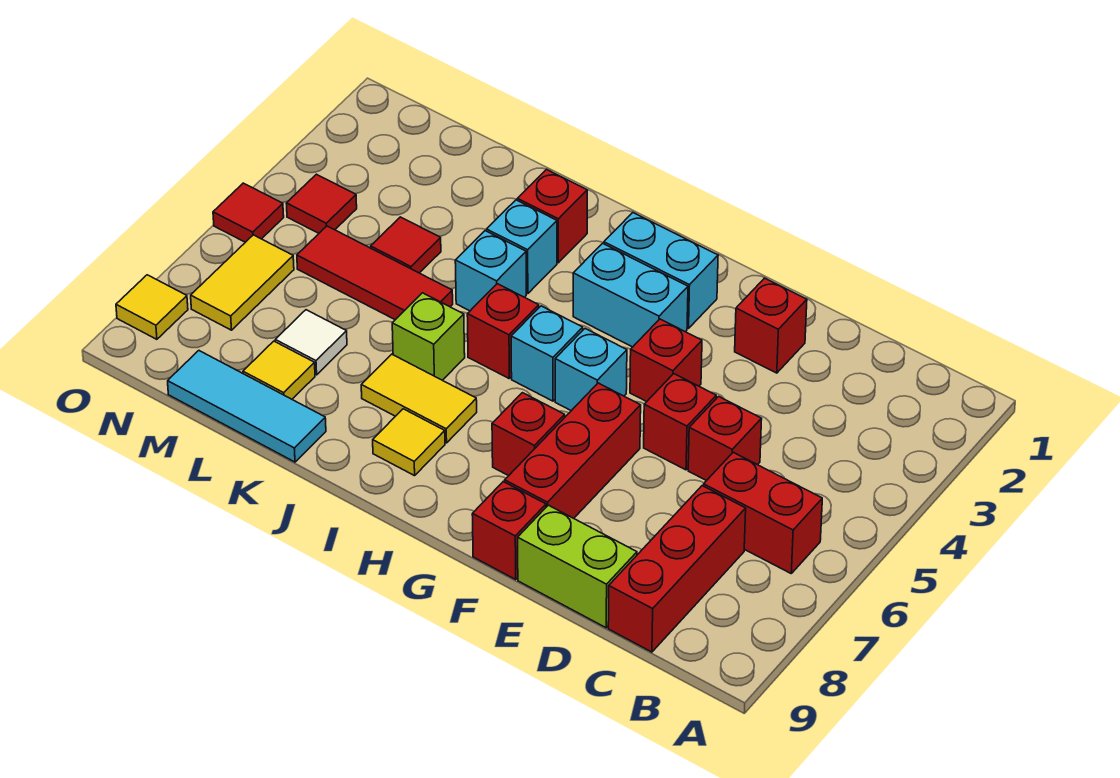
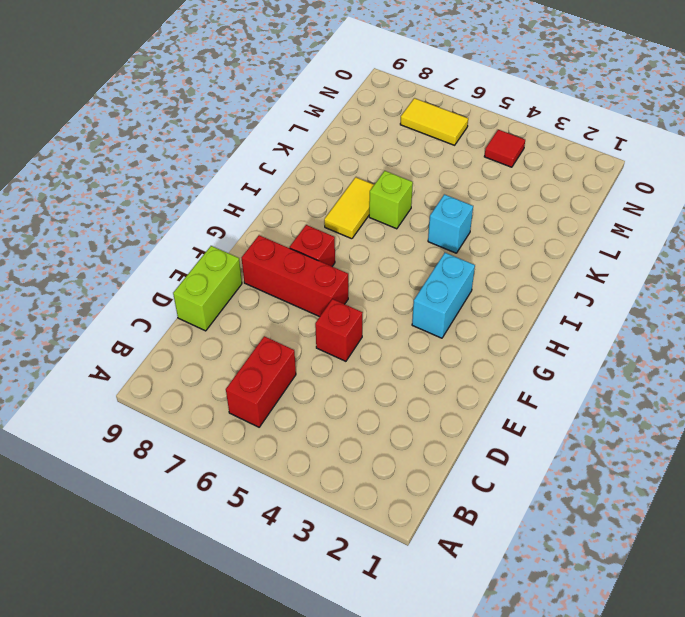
none -> red brick C7:C9 level 1
none -> red brick D5 level 1
none -> red brick E2 level 1
none -> red brick F4 level 1

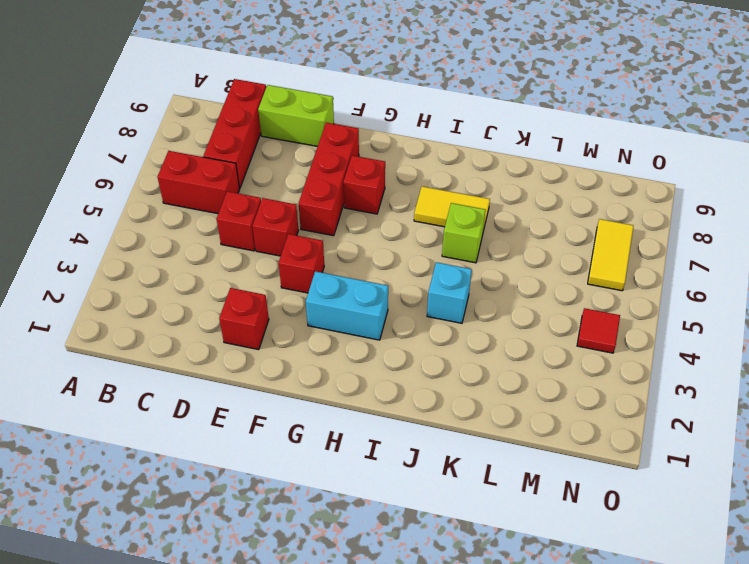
none -> red brick F9 level 1
none -> cyan brick G2:H2 level 1
none -> cyan brick G5 level 1
none -> cyan brick H5 level 1

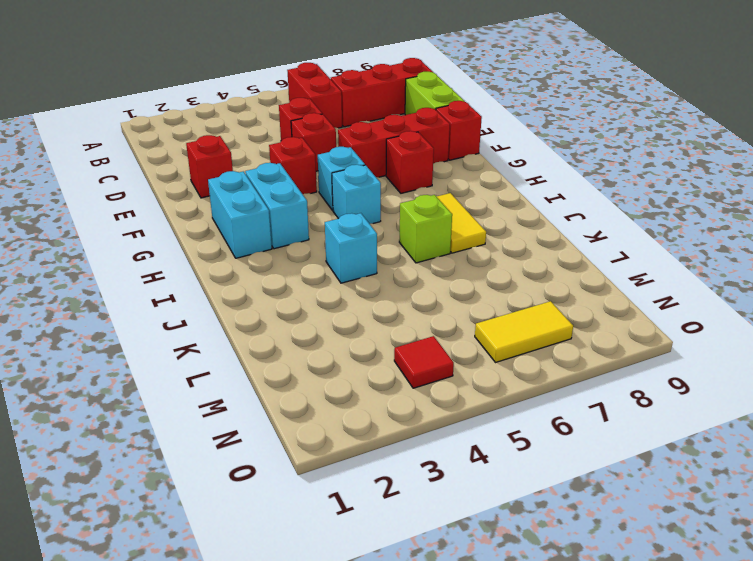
none -> red brick I5 level 1
none -> yellow tile I8 level 1
none -> red brick J2 level 1
none -> cyan brick J3 level 1

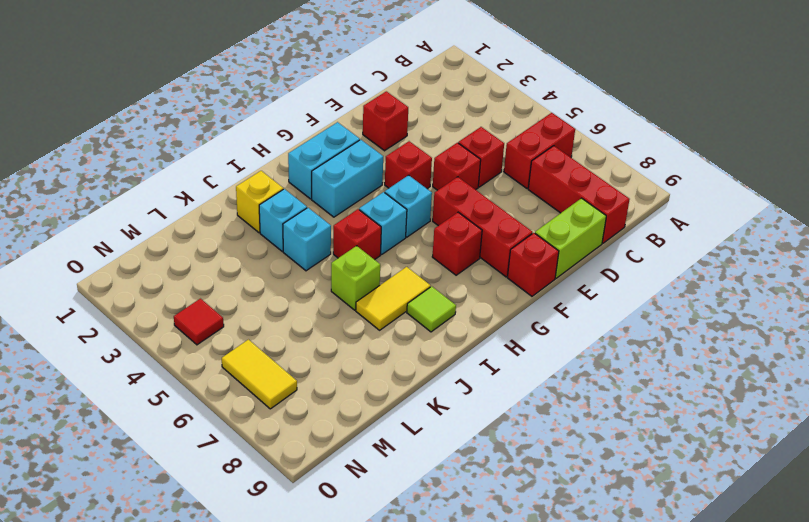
lime tile I8 level 1 -> yellow tile I8 level 1
yellow brick J2 level 1 -> red brick J2 level 1
none -> red tile K5:M5 level 1
none -> cyan tile K9:M9 level 1
none -> red tile L4 level 1
none -> white tile L7 level 1

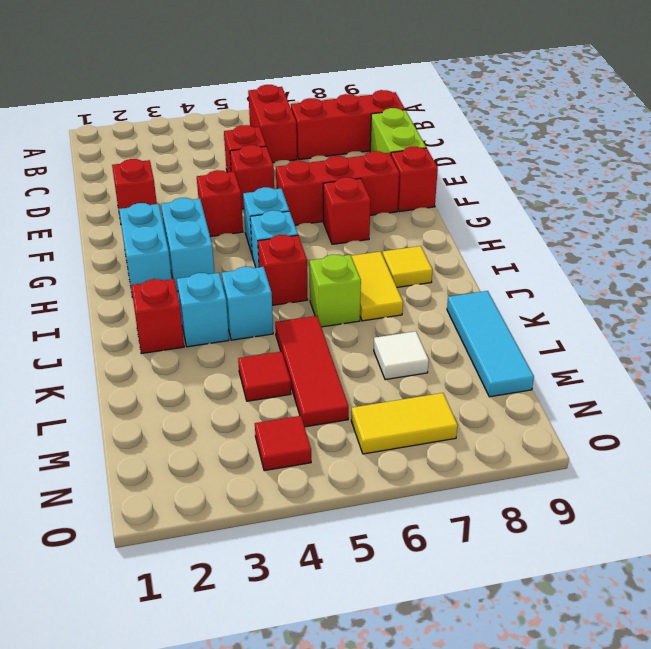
none -> yellow tile L8 level 1
none -> red tile O5 level 1
none -> yellow tile O8 level 1

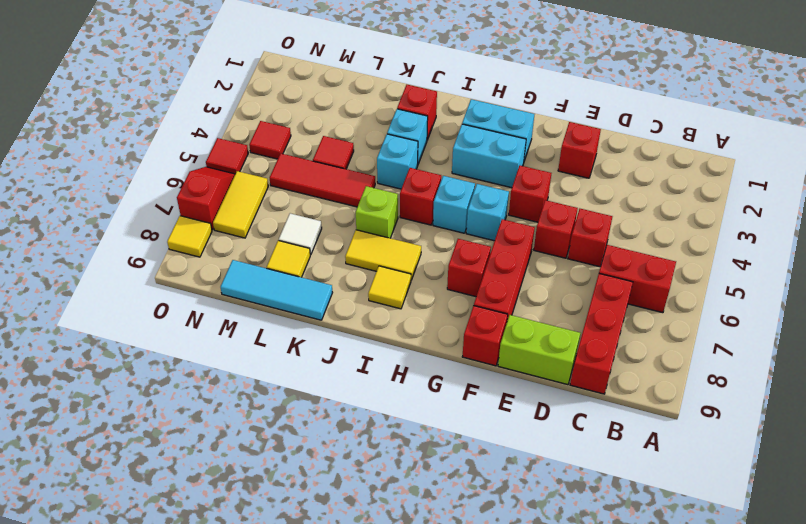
red slope O6:O7 level 1 top 7 -> none

